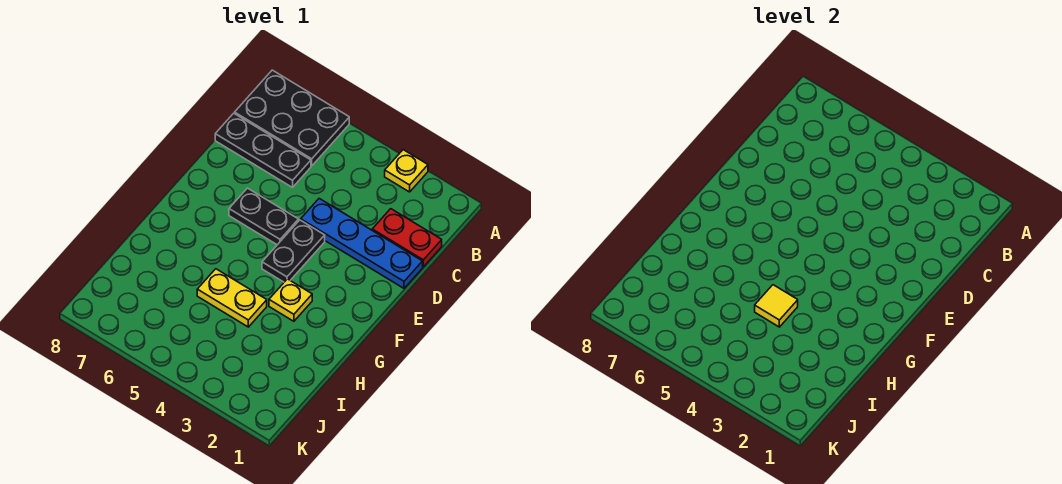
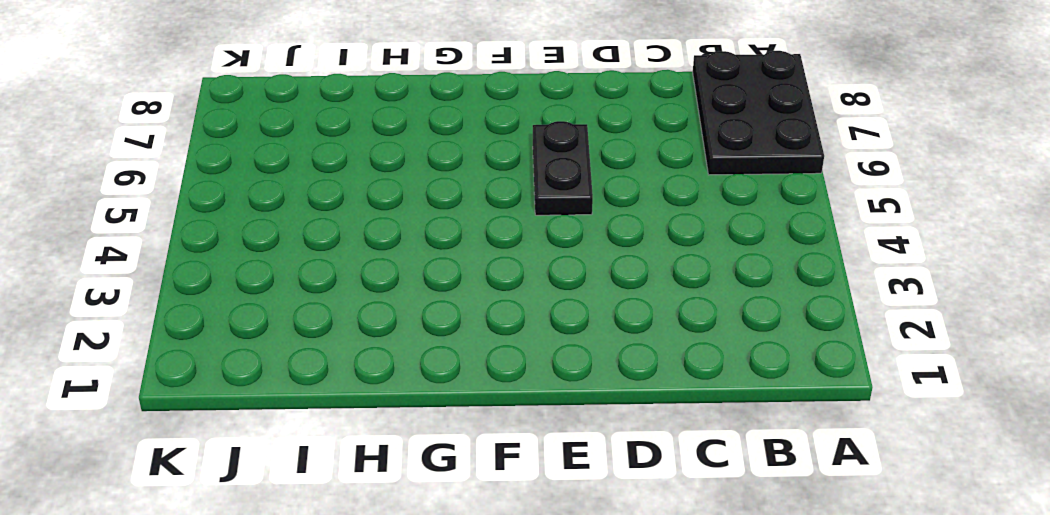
none -> yellow plate A3 level 1
none -> red plate C1:C2 level 1

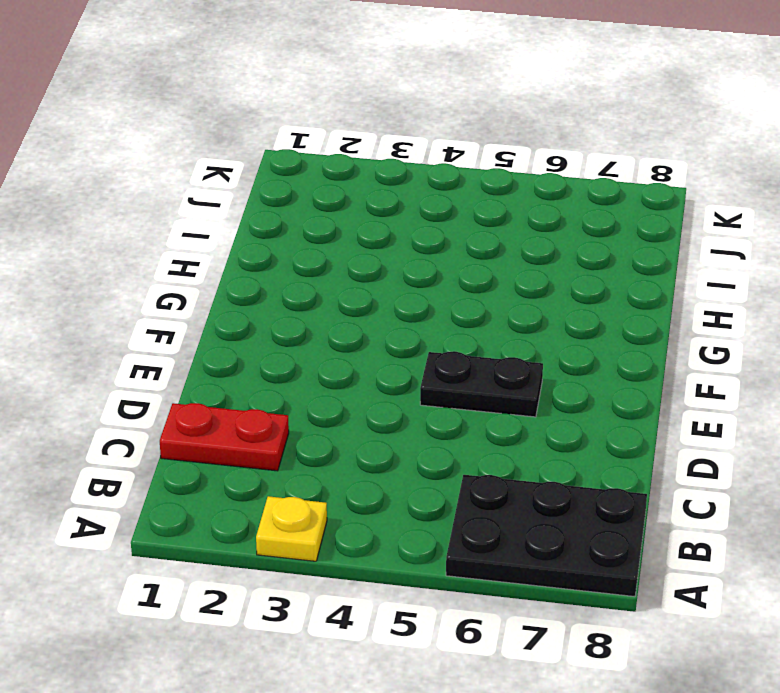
none -> black plate C6:C8 level 1
none -> blue plate D1:D4 level 1

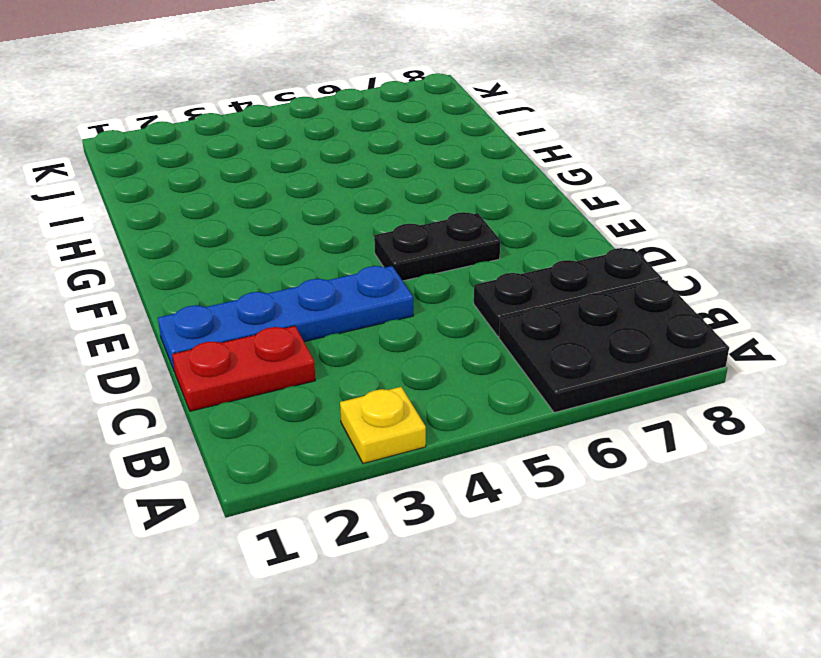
none -> black plate E4:F4 level 1
none -> yellow plate G3 level 1

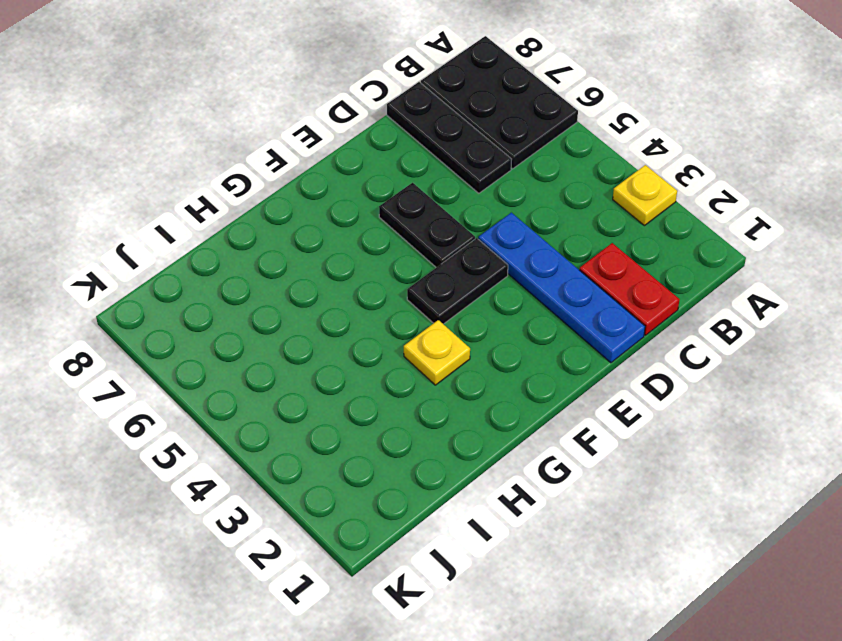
none -> yellow plate H4:H5 level 1
none -> yellow tile H4 level 2

